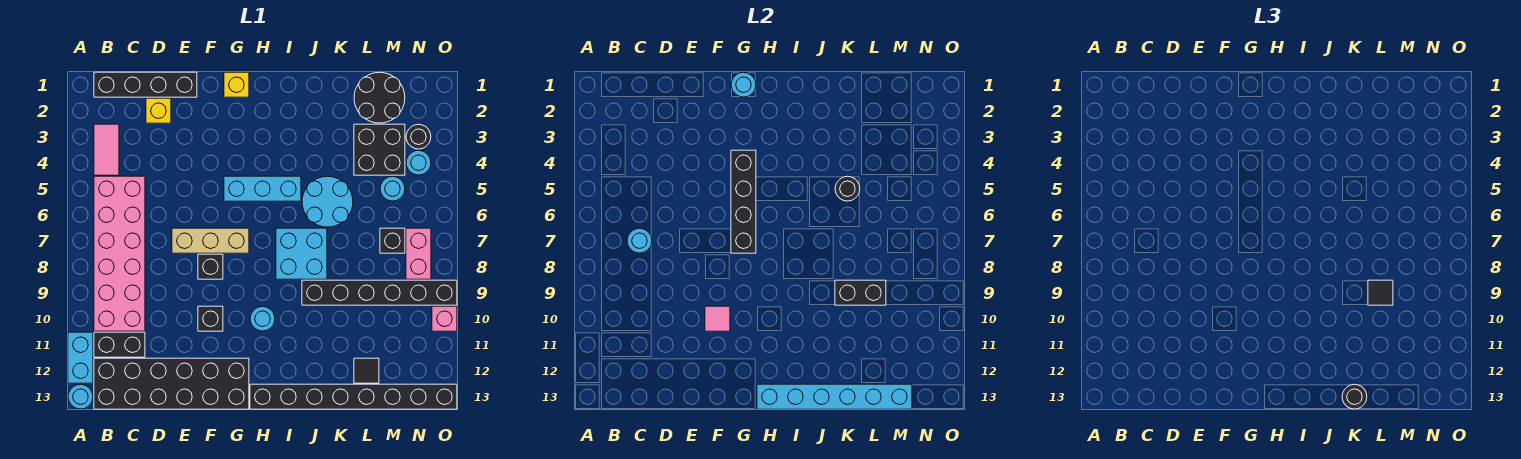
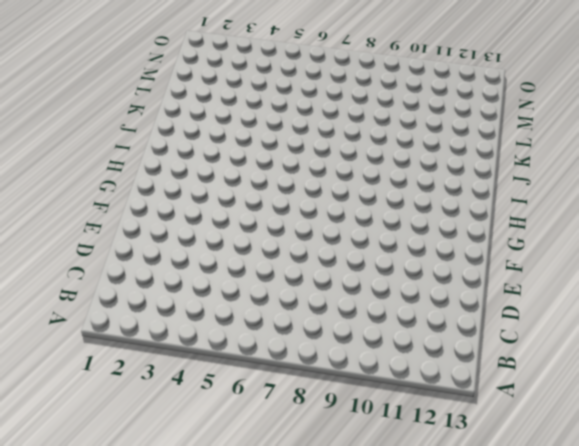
none -> cyan brick A11:A12 level 1
none -> cyan round brick A13 level 1
none -> black brick B1:E1 level 1
none -> pink tile B3:B4 level 1

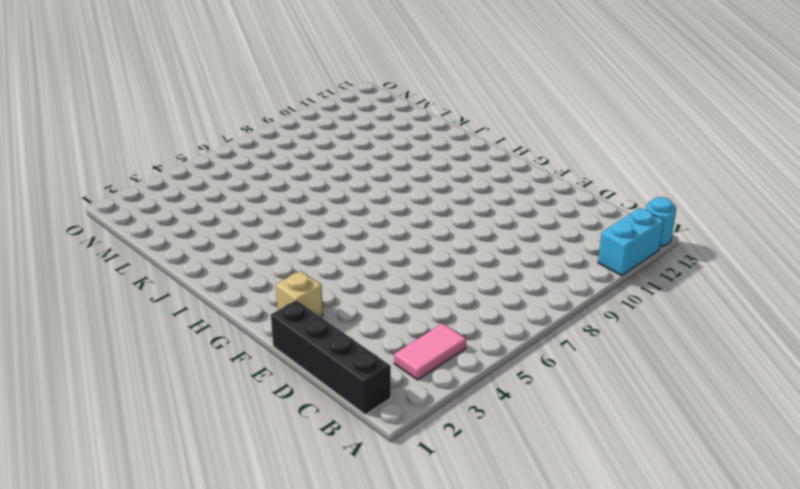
tan brick F2 level 1 -> none
none -> pink brick B5:C10 level 1
none -> black brick B11:C11 level 1
none -> black brick B12:G13 level 1
none -> yellow brick D2 level 1

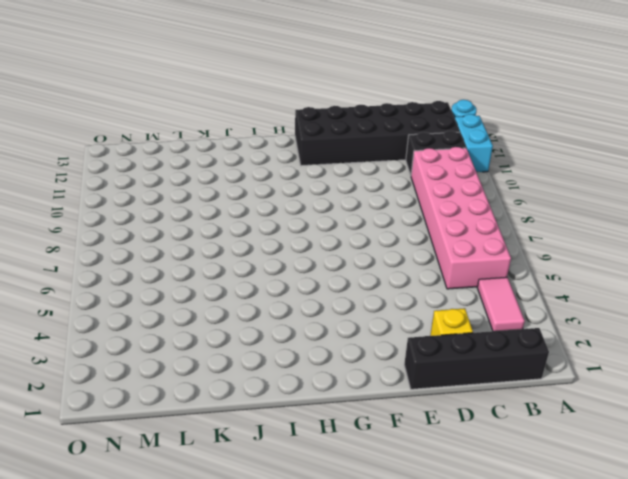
none -> tan brick E7:G7 level 1
none -> black brick F8 level 1
none -> black brick F10 level 1
none -> yellow brick G1 level 1

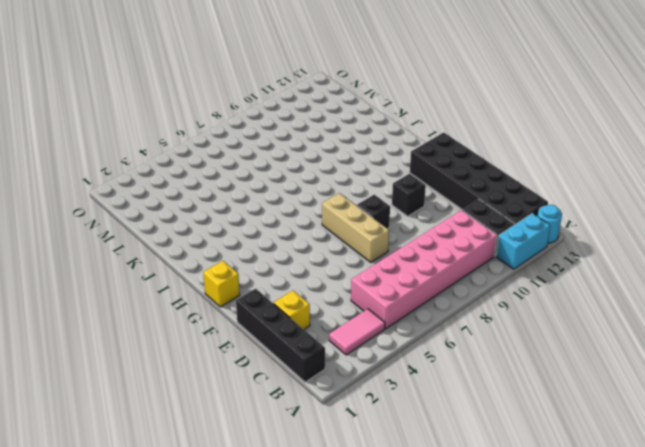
none -> cyan brick G5:I5 level 1
none -> cyan round brick H10 level 1
none -> black brick H13:O13 level 1
none -> cyan brick I7:J8 level 1

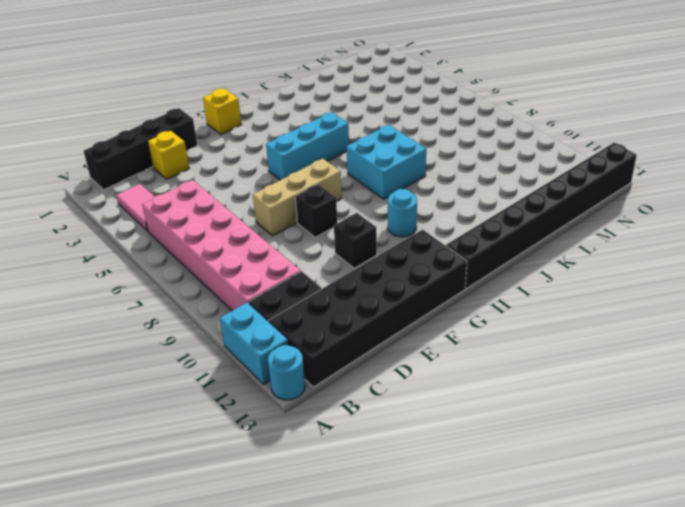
none -> cyan round brick J5:K6 level 1
none -> black brick J9:O9 level 1
none -> black round brick L1:M2 level 1
none -> black brick L3:M4 level 1

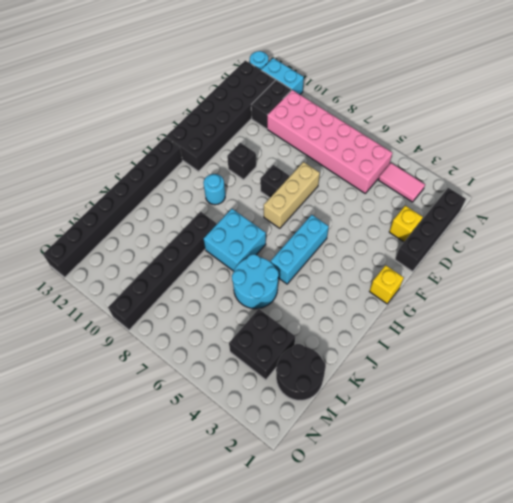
none -> black tile L12 level 1
none -> cyan round brick M5 level 1
none -> black brick M7 level 1
none -> black round brick N3 level 1

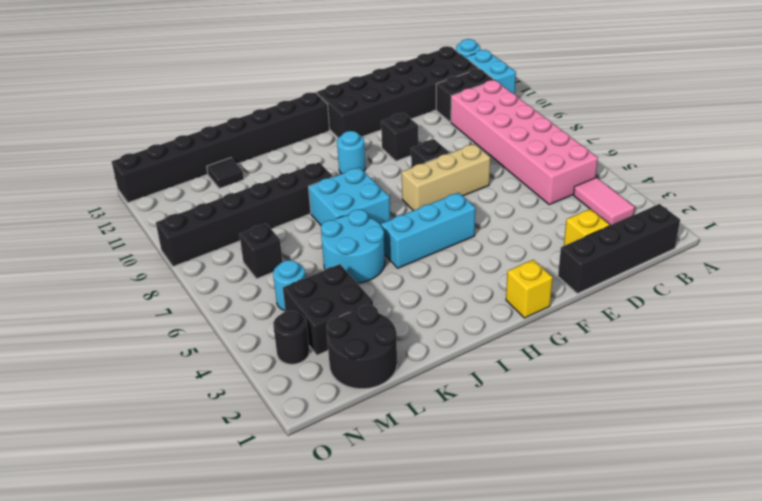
none -> cyan round brick N4 level 1
none -> pink brick N7:N8 level 1
none -> pink brick O10 level 1
none -> cyan round brick C7 level 2

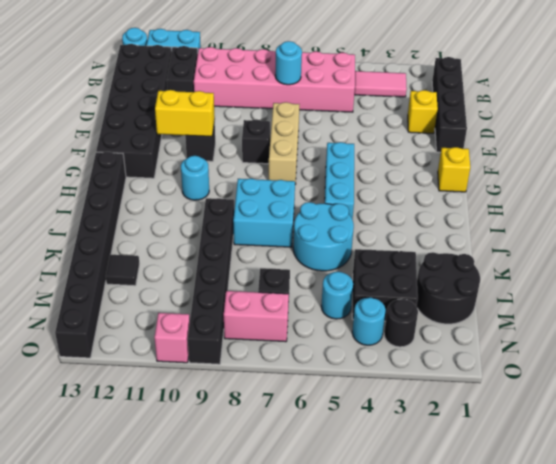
yellow brick F10:F11 level 2 -> pink tile F10 level 2
none -> cyan round brick G1 level 2
none -> black brick G4:G7 level 2
none -> cyan brick H13:M13 level 2
none -> black round brick K5 level 2

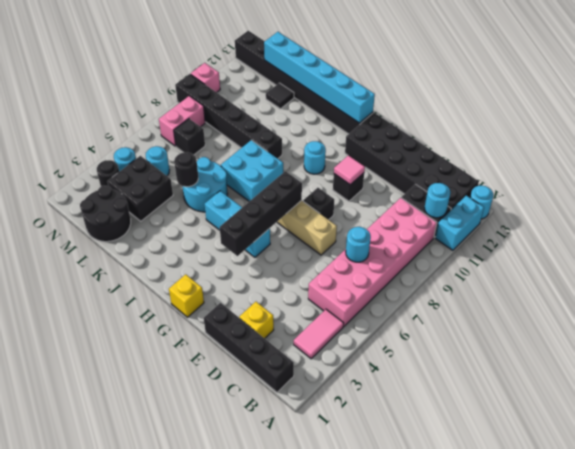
cyan round brick B11 level 2 -> cyan round brick G1 level 2
none -> black brick K9:L9 level 2
none -> black round brick K13 level 3
none -> black tile L9 level 3

